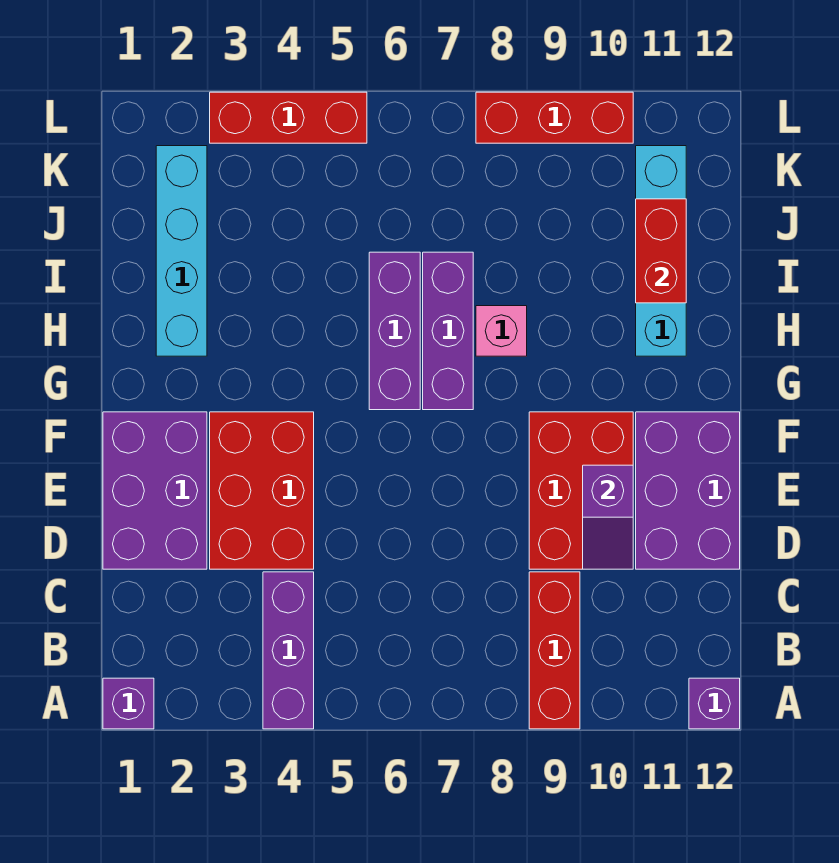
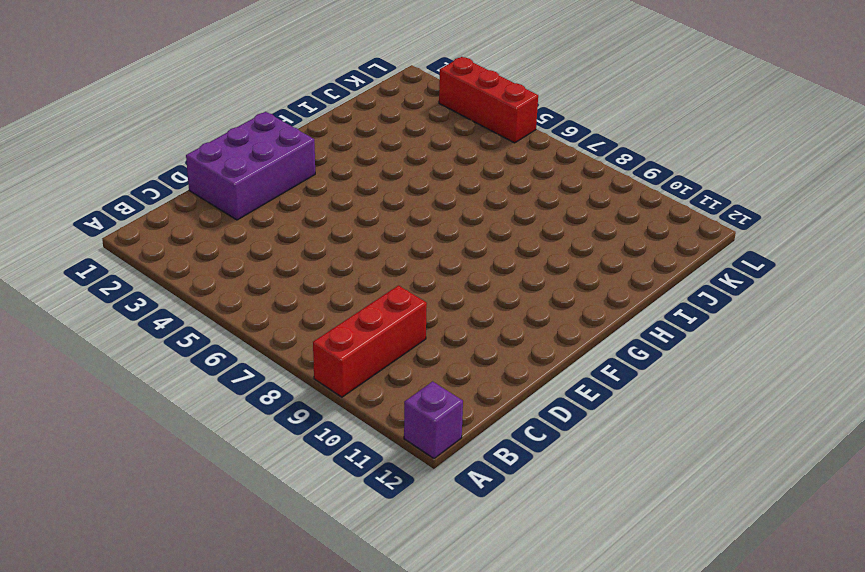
none -> purple brick A1 level 1
none -> purple brick A4:C4 level 1
none -> red brick D3:F4 level 1

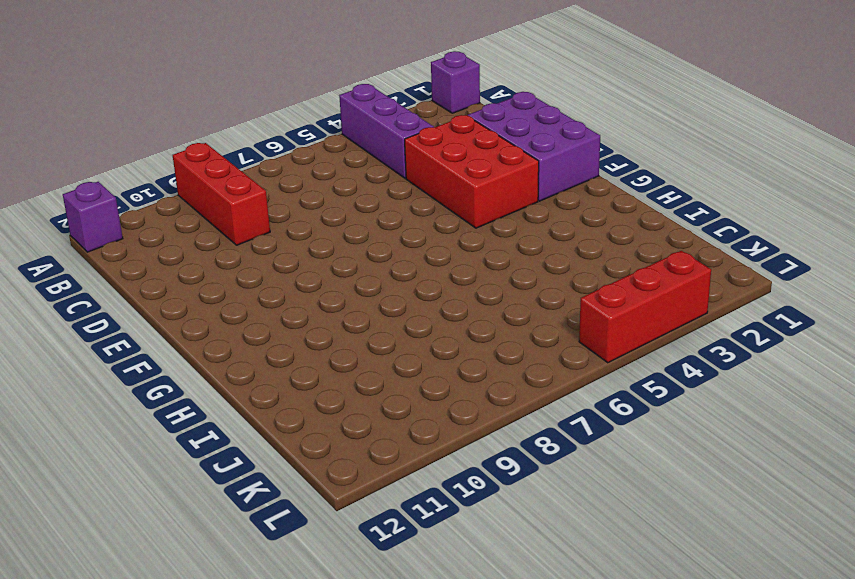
none -> red brick D9:F10 level 1
none -> purple brick D11:F12 level 1
none -> purple brick G6:I6 level 1

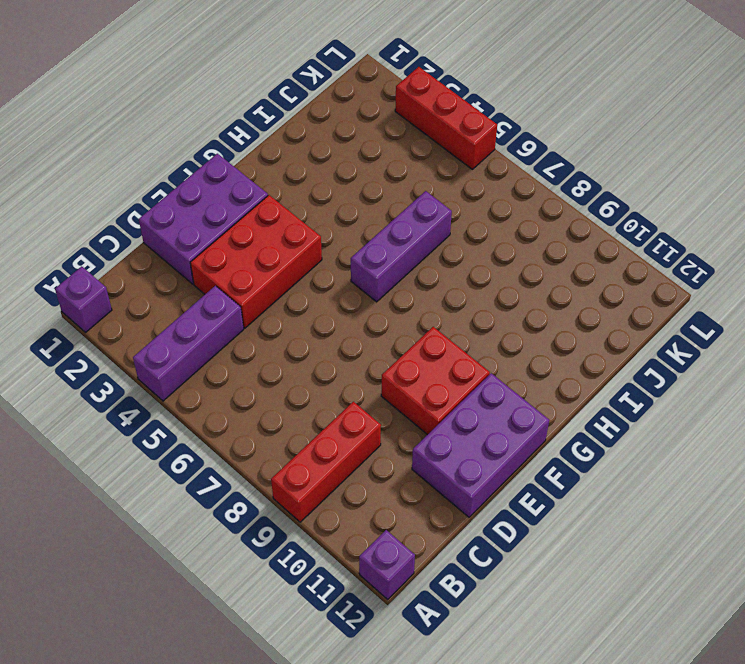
red brick E9:F10 level 1 -> red brick D9:F10 level 1
none -> purple brick G7:I7 level 1
none -> cyan brick H2:K2 level 1
none -> pink brick H8 level 1

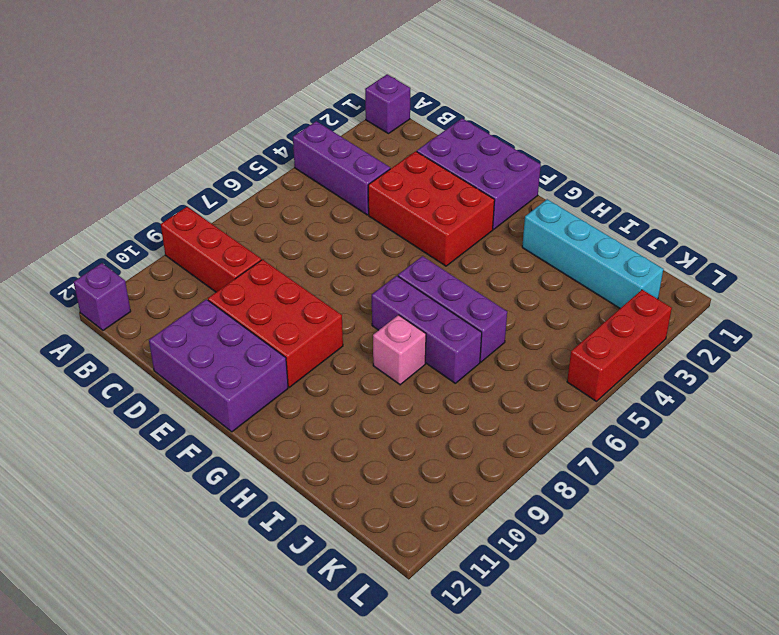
none -> cyan brick H11:K11 level 1
none -> red brick L8:L10 level 1
none -> purple slope D10:E10 level 2 top E

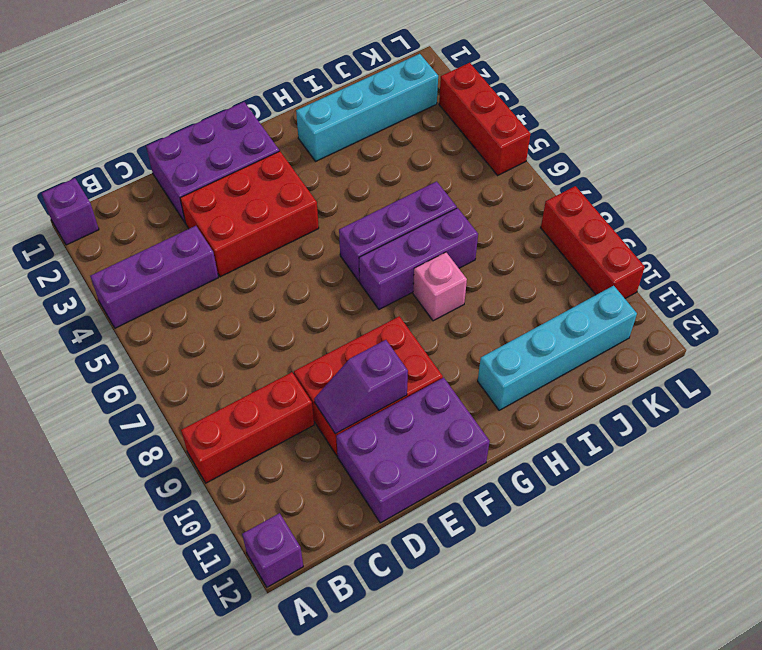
none -> red brick I11:J11 level 2

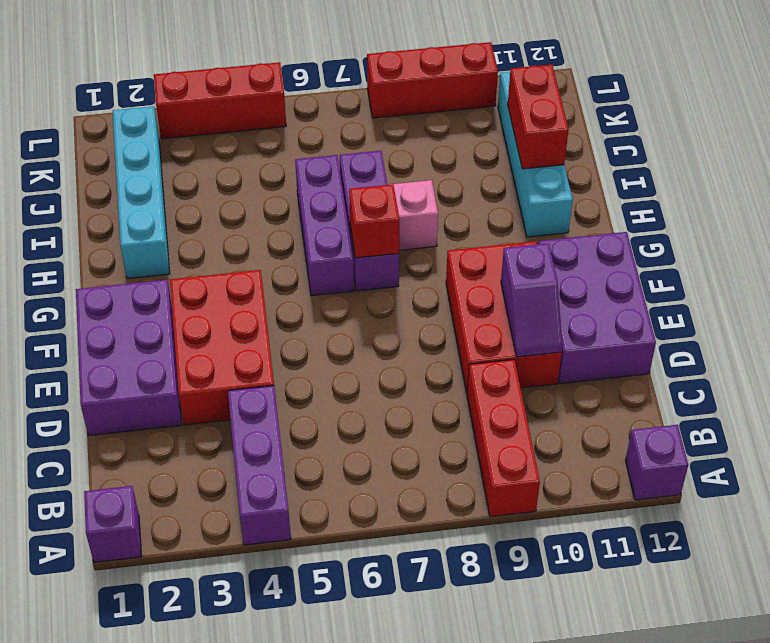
red brick G7 level 2 -> none

